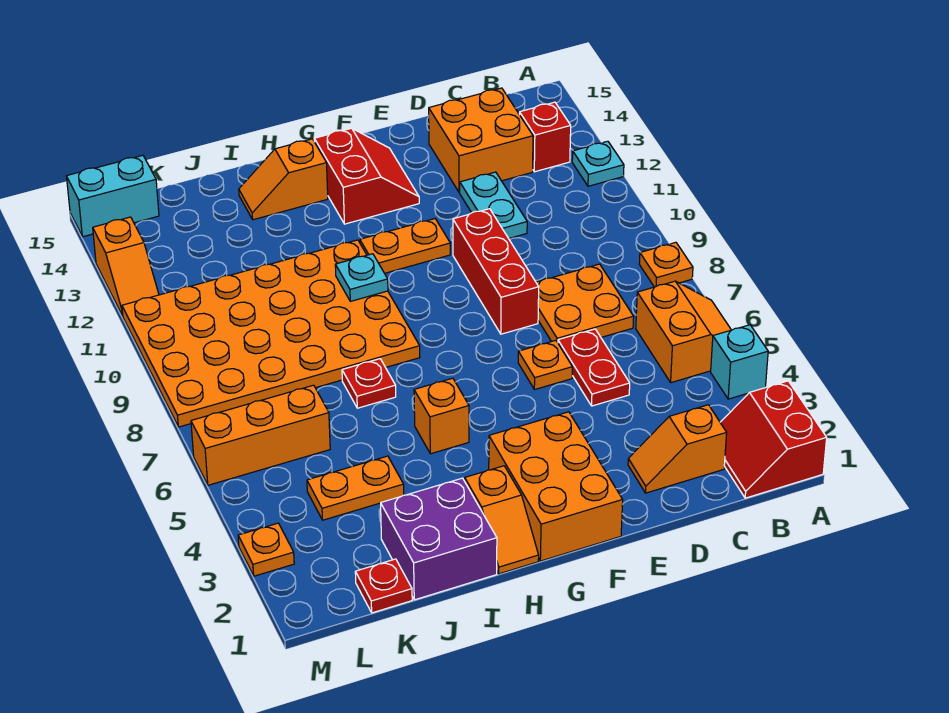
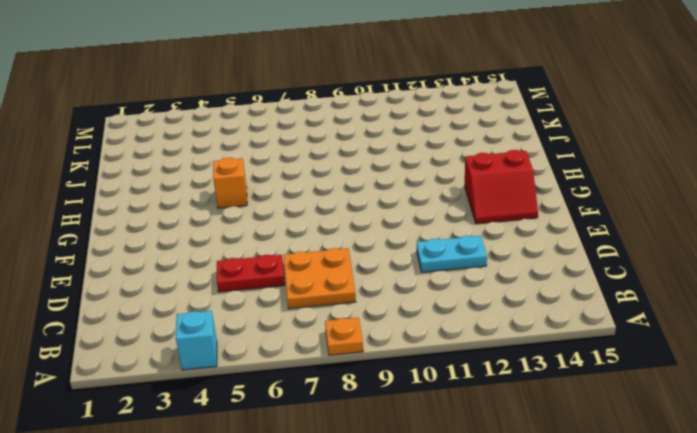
none -> red slope A1:B2 level 1 top A
none -> orange slope A5:B6 level 1 top B
none -> cyan plate A12 level 1

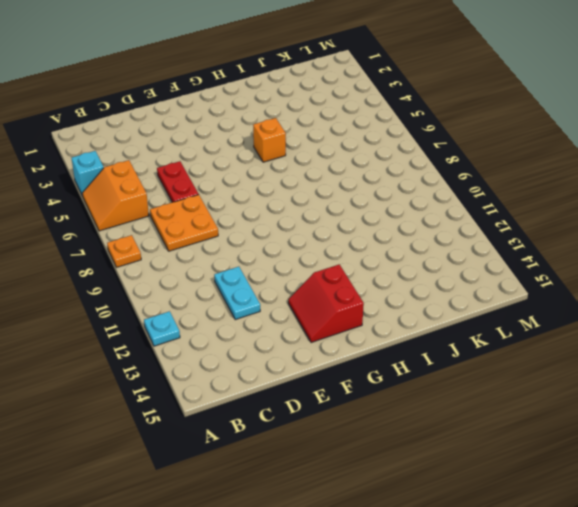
none -> red slope A1:B2 level 1 top A
none -> red brick B13 level 1
none -> orange slope C2:D2 level 1 top C

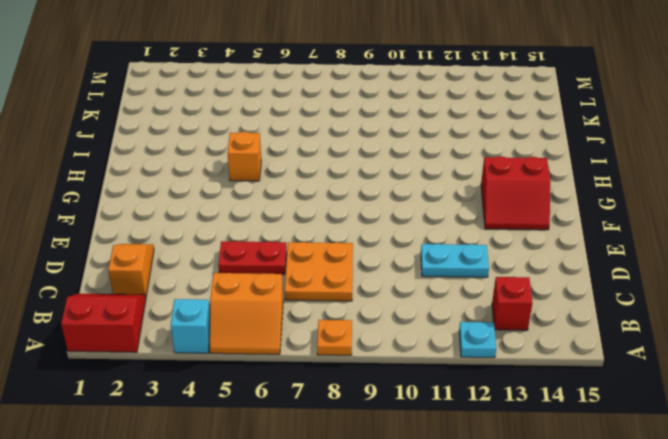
none -> orange brick C13:D14 level 1
none -> orange plate E6 level 1
none -> red brick E8:E10 level 1

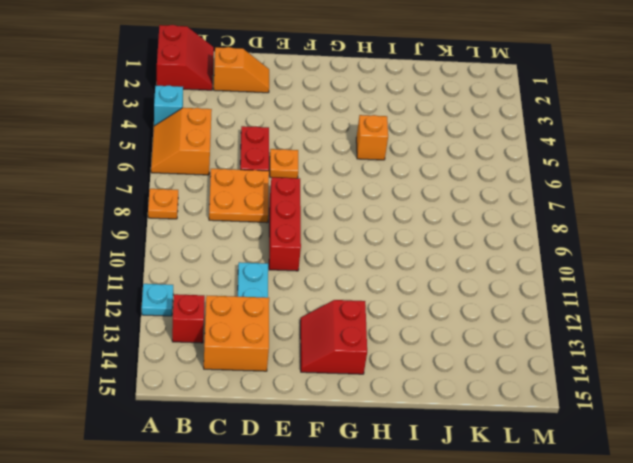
none -> orange brick F1:G3 level 1
none -> orange plate F11:G11 level 1
none -> orange slope H1:H2 level 1 top 2

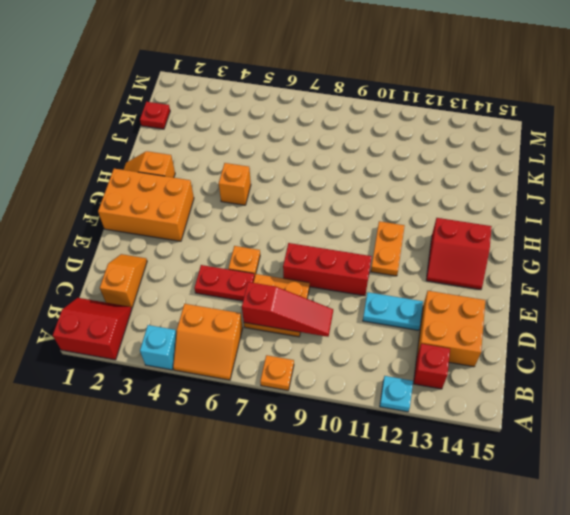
red slope C7:C9 level 2 top 7 -> none
none -> orange plate H8:M11 level 1
none -> orange slope H14:I14 level 1 top H
none -> purple brick I1:J2 level 1

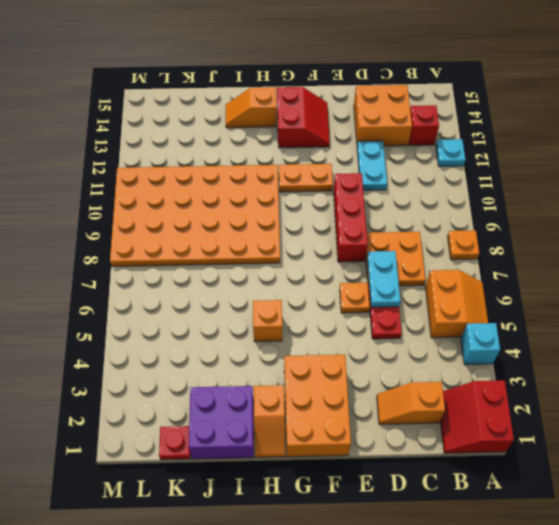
cyan plate D6:D7 level 2 -> none
none -> red plate I7 level 1
none -> orange plate J4:K4 level 1
none -> orange brick K6:M6 level 1

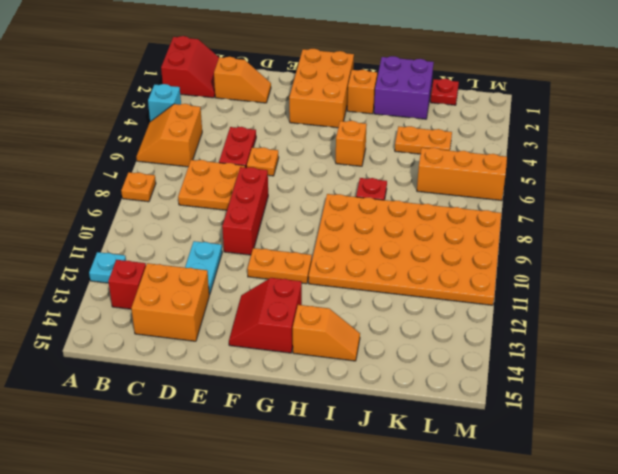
none -> cyan brick L15:M15 level 1
none -> orange plate M3 level 1
none -> orange slope M12:M13 level 1 top 13

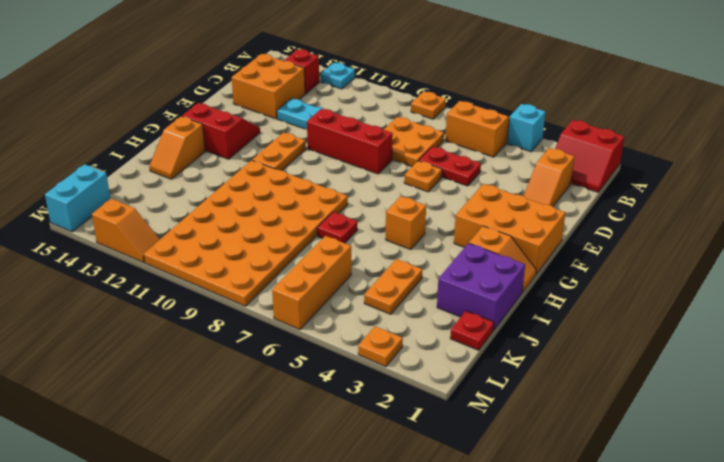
none -> cyan plate H10 level 2

